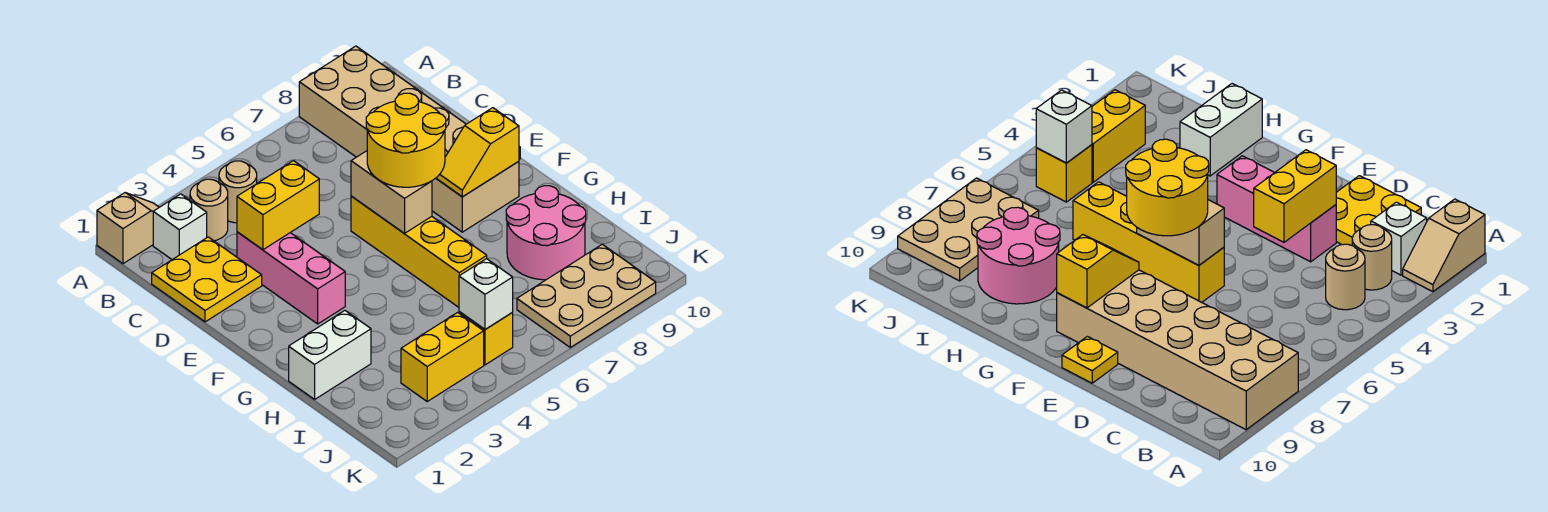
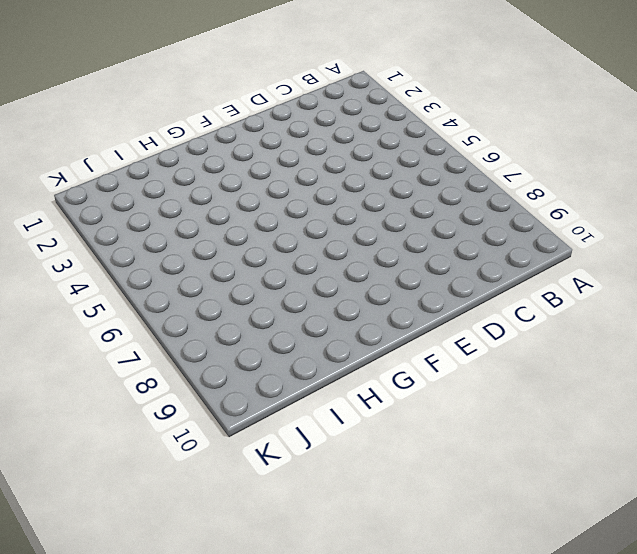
none -> tan slope A1:A2 level 1 top 1
none -> tan brick A8:F9 level 1
none -> white brick B2 level 1

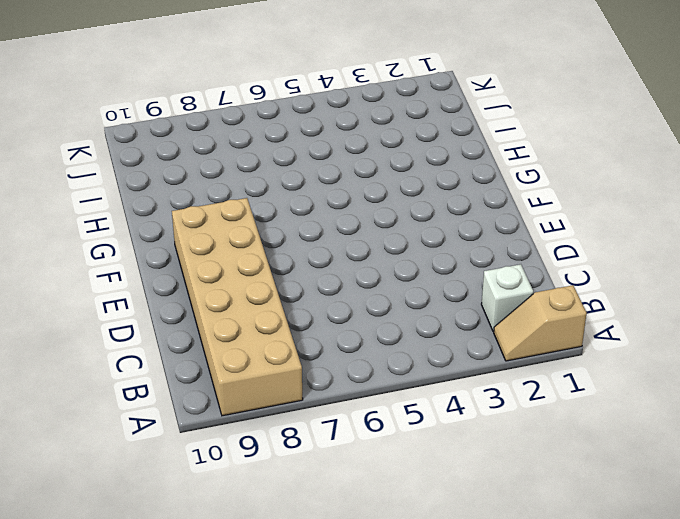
none -> tan round brick B3 level 1
none -> tan round brick B4 level 1
none -> yellow plate C1:D2 level 1

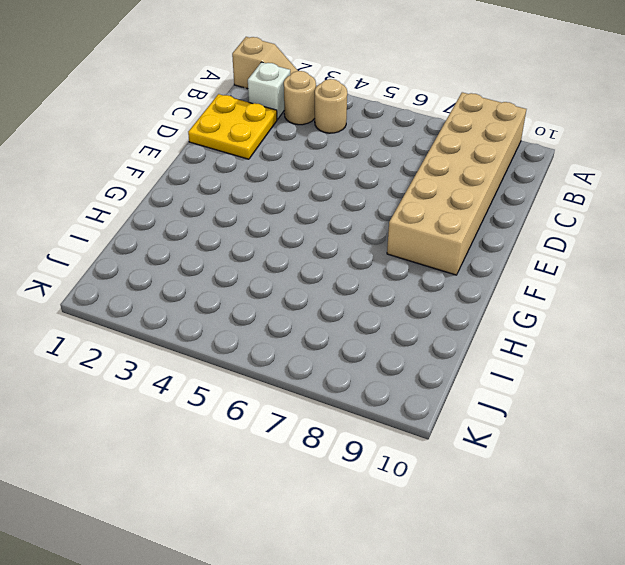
none -> pink brick D3:F3 level 1
none -> yellow brick E6:H6 level 1
none -> yellow plate E10 level 1

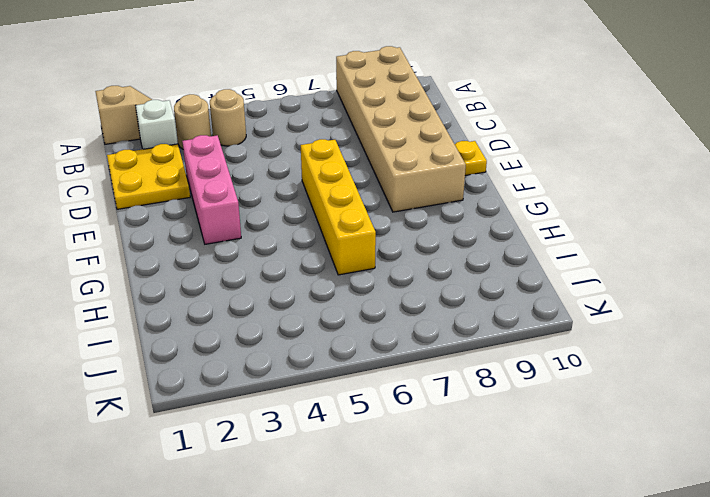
none -> white brick H1:H2 level 1
none -> pink round brick H8:I9 level 1
none -> yellow brick J3:J4 level 1

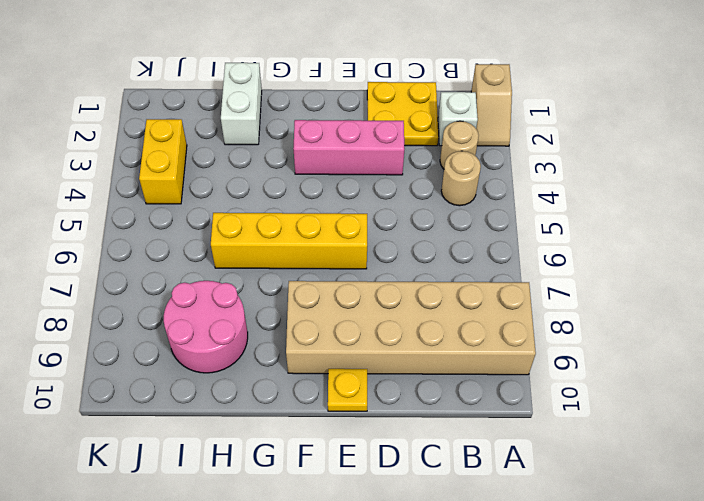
none -> yellow brick J5 level 1
none -> tan plate J7:K9 level 1
none -> yellow brick D3:D4 level 2

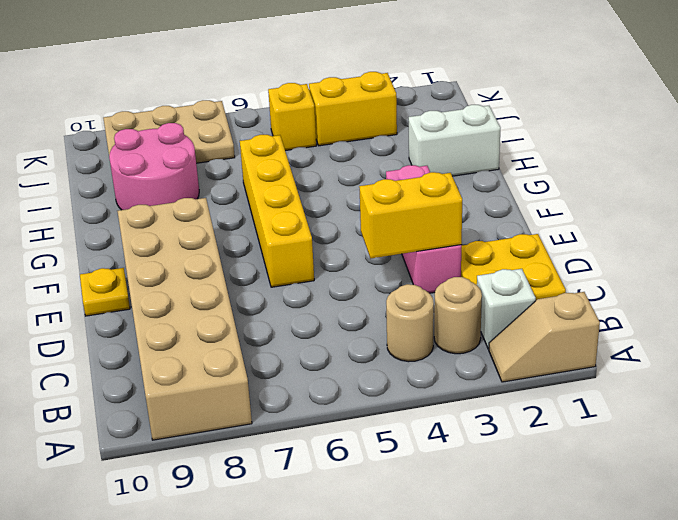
none -> tan brick E6:F6 level 2
none -> yellow slope F8:F9 level 2 top 9
none -> white brick J5 level 2

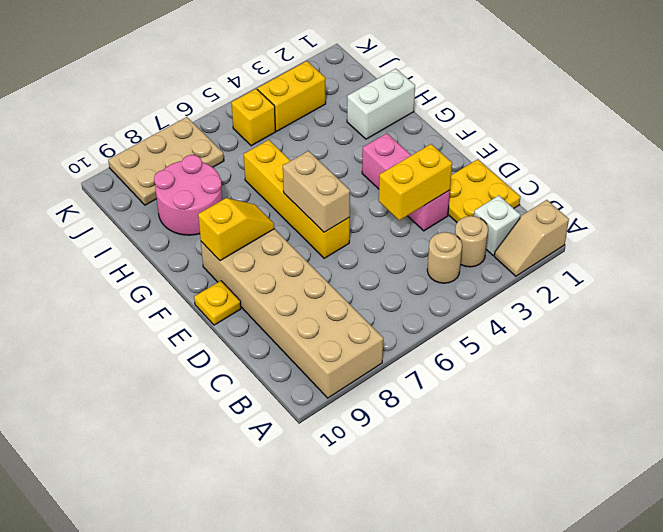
none -> white brick J5 level 2
none -> yellow round brick E6:F7 level 3

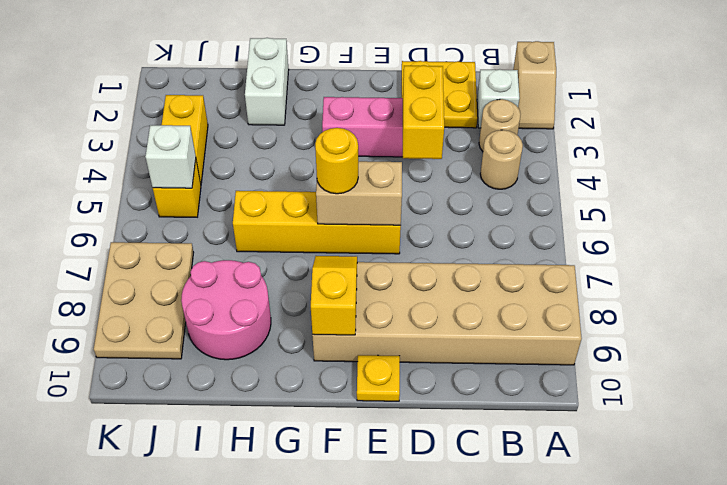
yellow round brick F6 level 3 -> yellow round brick E6:F7 level 3

